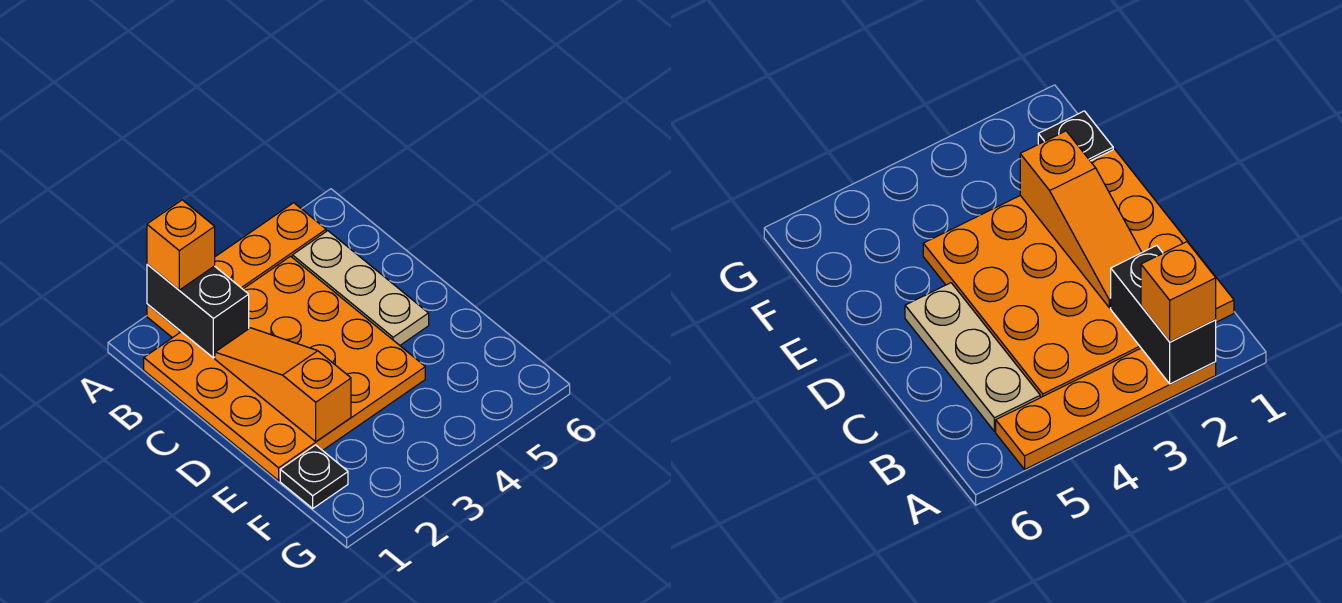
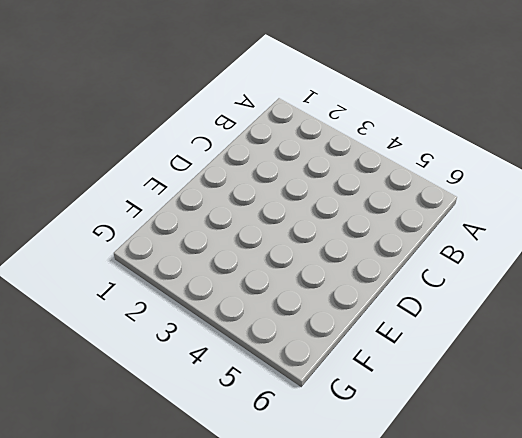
none -> orange plate A2:A5 level 1
none -> orange plate B1:E4 level 1

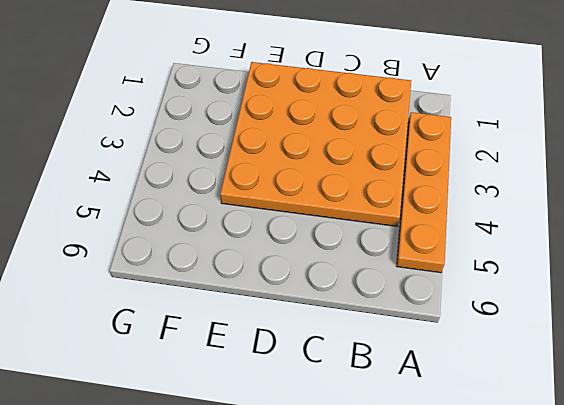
none -> tan plate B5:D5 level 1
none -> black plate F1 level 1

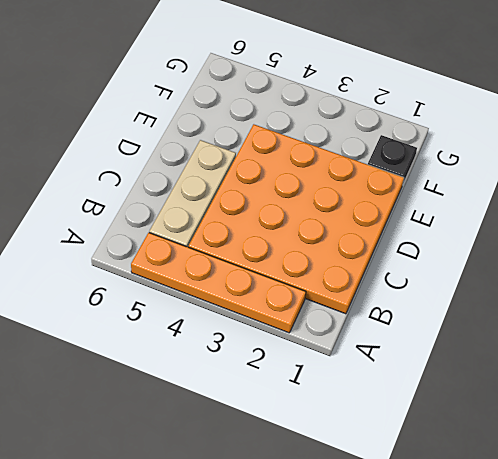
none -> black brick A2:B2 level 2
none -> orange slope C2:E2 level 2 top E

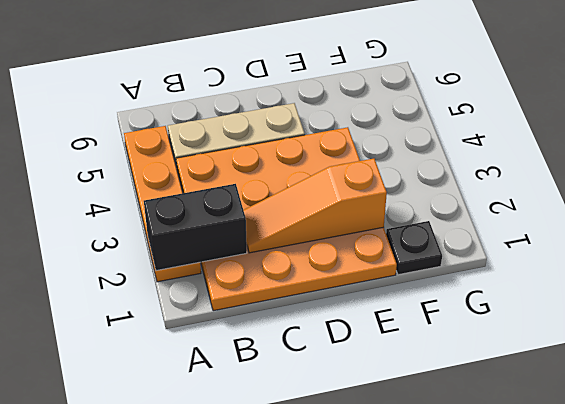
none -> orange brick A2 level 3

